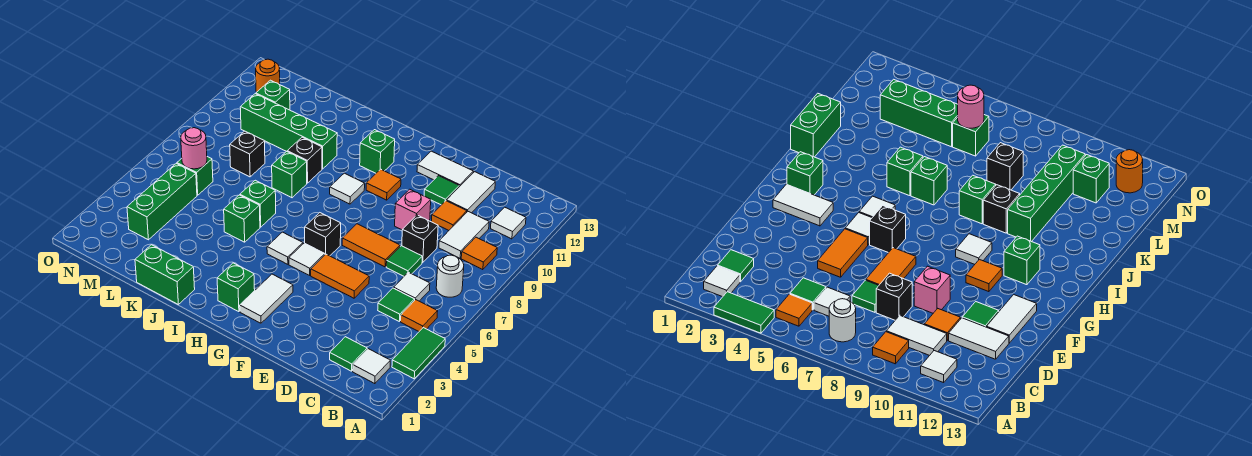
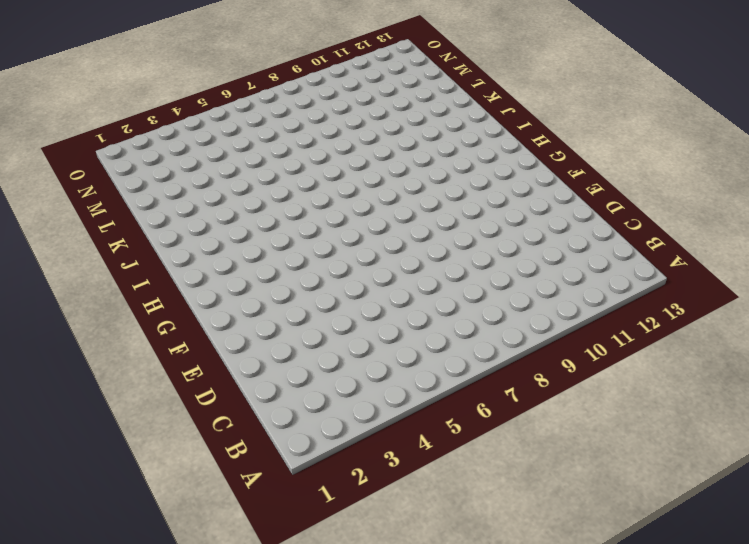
none -> green tile A3:A4 level 1
none -> white tile B2 level 1
none -> orange tile B5 level 1
none -> white round brick B7 level 1

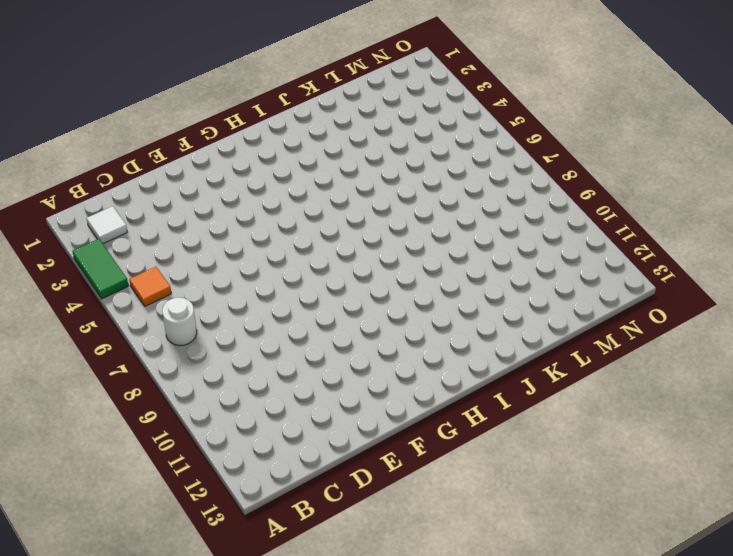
none -> orange tile B9 level 1
none -> white tile B11 level 1
none -> green tile C2 level 1
none -> green tile C5 level 1

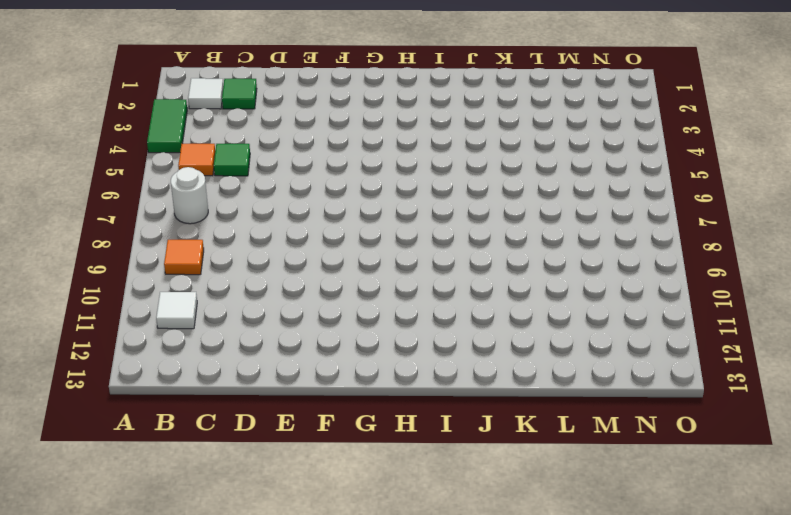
none -> white tile C6 level 1
none -> white tile C9:C10 level 1
none -> green tile D7 level 1
none -> black brick D8 level 1

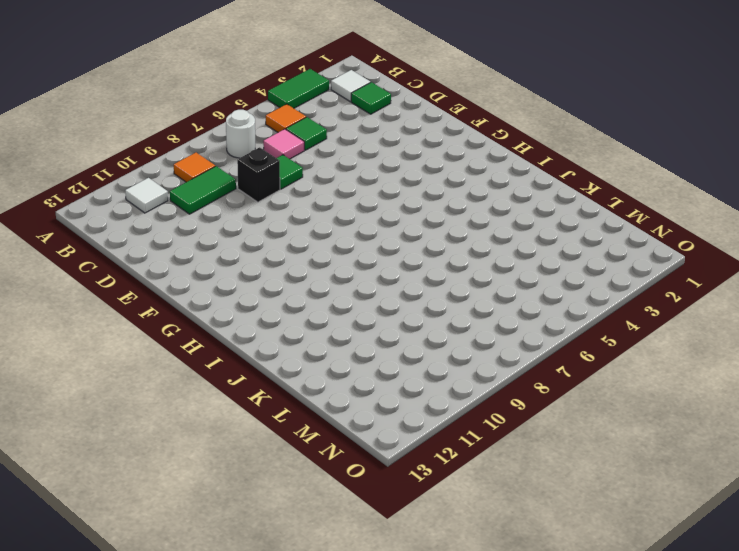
pink tile C6 level 1 -> white tile C6 level 1
green tile C9:C10 level 1 -> white tile C9:C10 level 1
none -> orange tile D10 level 1
none -> white tile D11:D12 level 1
none -> orange tile E5:F5 level 1
none -> orange tile E7:F7 level 1

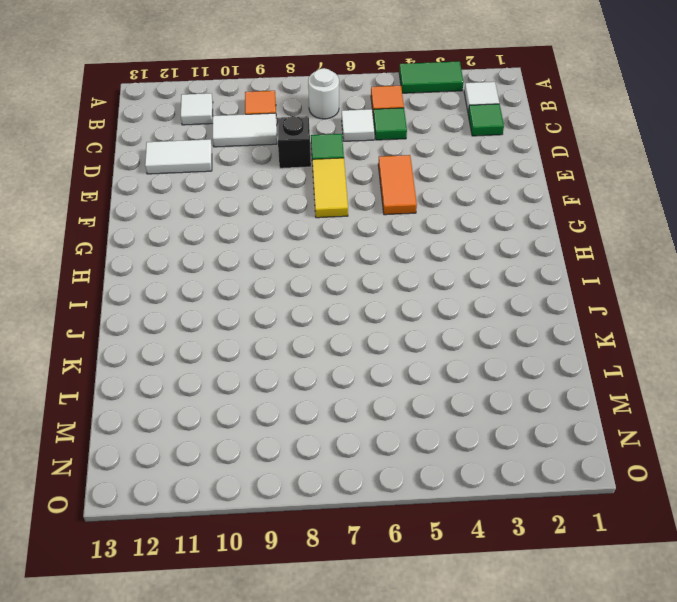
yellow tile E7:F7 level 1 -> orange tile E7:F7 level 1
none -> orange tile D10 level 1
none -> pink brick E9 level 1
none -> green tile E11 level 1
none -> white tile E12:F12 level 1

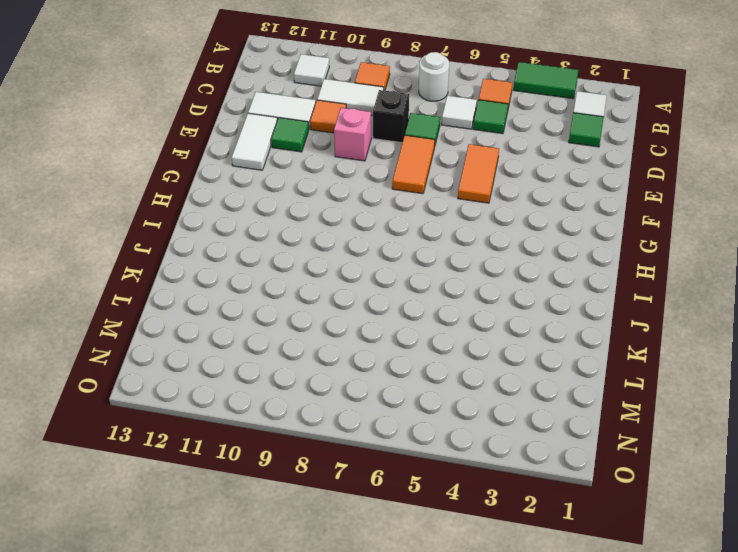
none -> white tile G2:G3 level 1
none -> white tile G5 level 1
none -> black brick G6 level 1
none -> orange tile G10 level 1

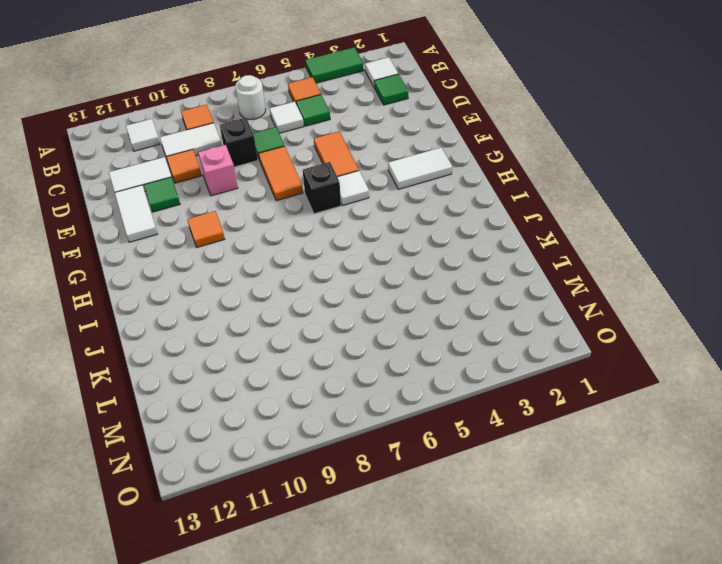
none -> green brick H2 level 1
none -> white tile H5 level 1
none -> white tile H9 level 1
none -> green brick H11 level 1

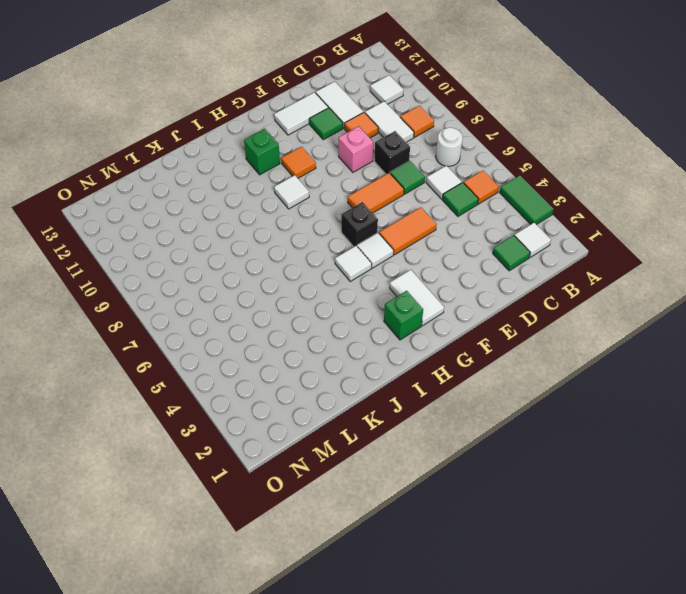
none -> green brick J1:K1 level 1
none -> green brick J5 level 1
none -> green brick J6 level 1
none -> green brick J8 level 1

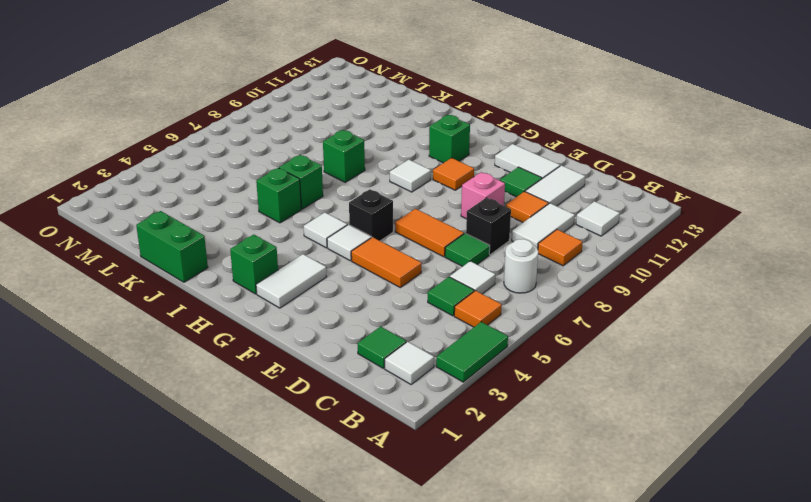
none -> black brick J9 level 1
none -> green brick J10:M10 level 1
none -> black brick L8 level 1
none -> green brick M3:M5 level 1

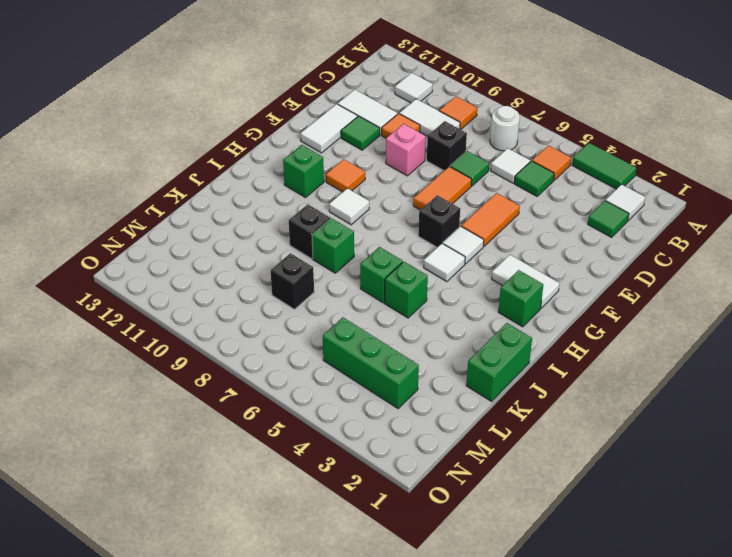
none -> green brick J10:M10 level 1
none -> green brick M6 level 1
none -> green brick M11 level 1
none -> orange round brick N12 level 1

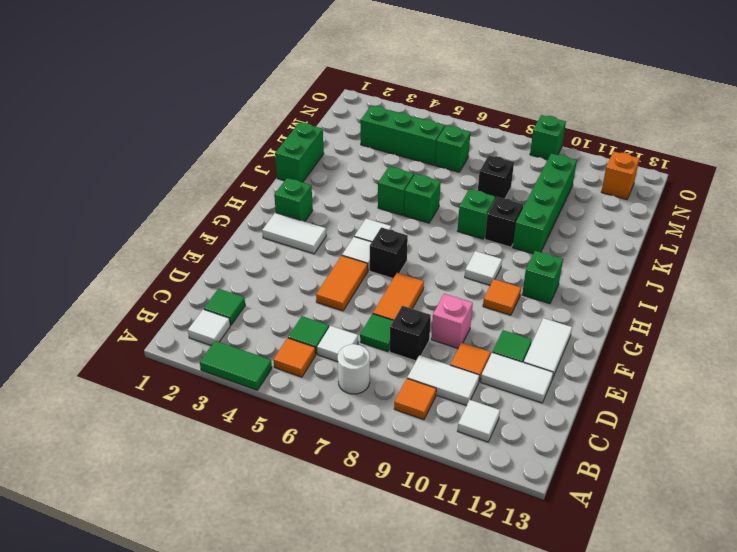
orange brick N12 level 1 -> orange round brick N12 level 1
green brick O9 level 1 -> green brick M11 level 1
none -> pink round brick M6 level 2

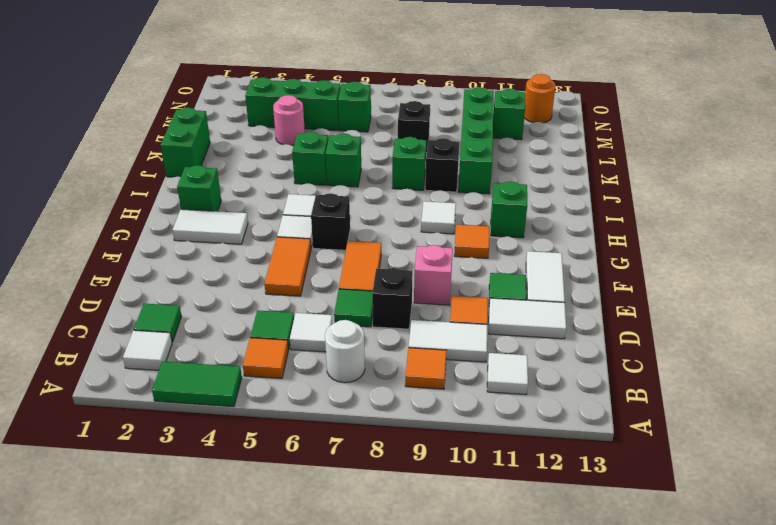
pink round brick L4 level 1 -> pink round brick M6 level 2

